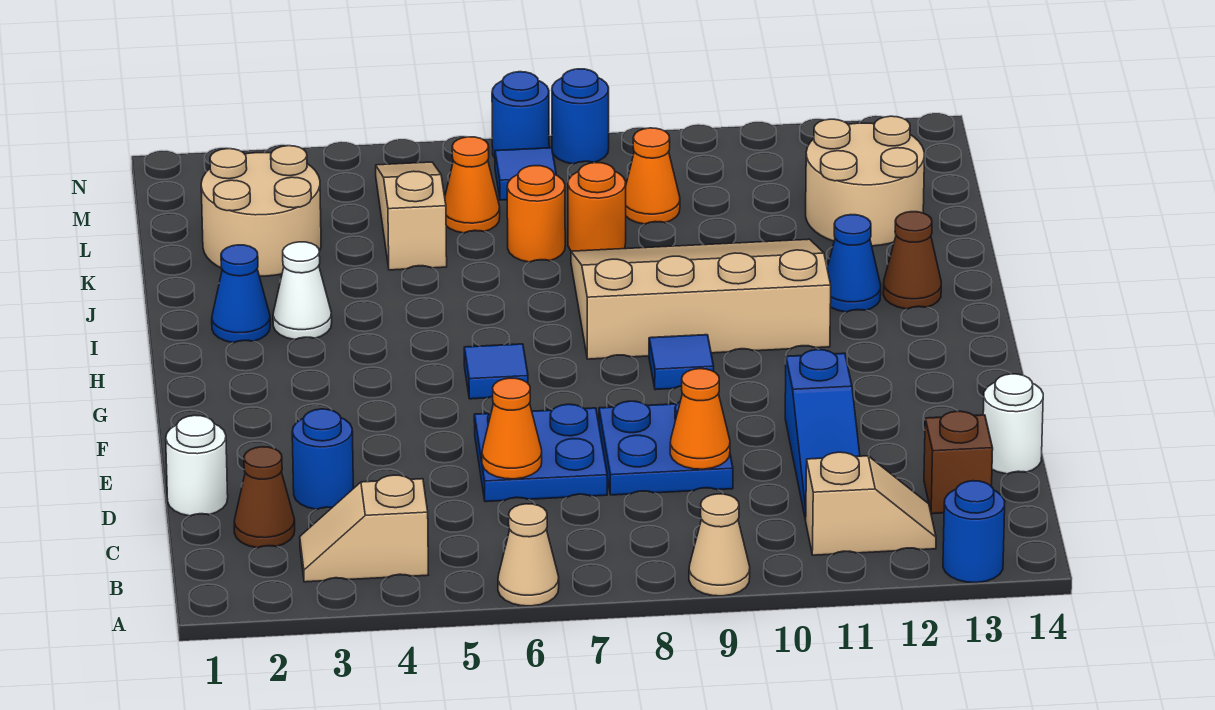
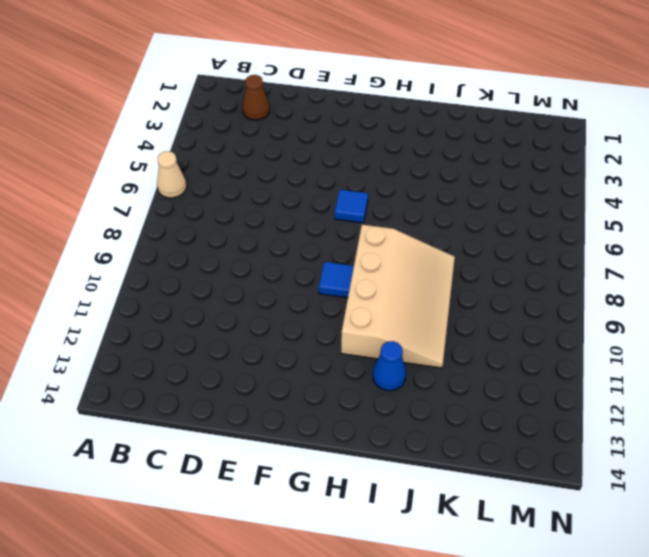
none -> tan cone A9 level 1
none -> blue round brick A13 level 1
none -> tan slope B3:B4 level 1 top 4
none -> tan slope B11:B12 level 1 top 11

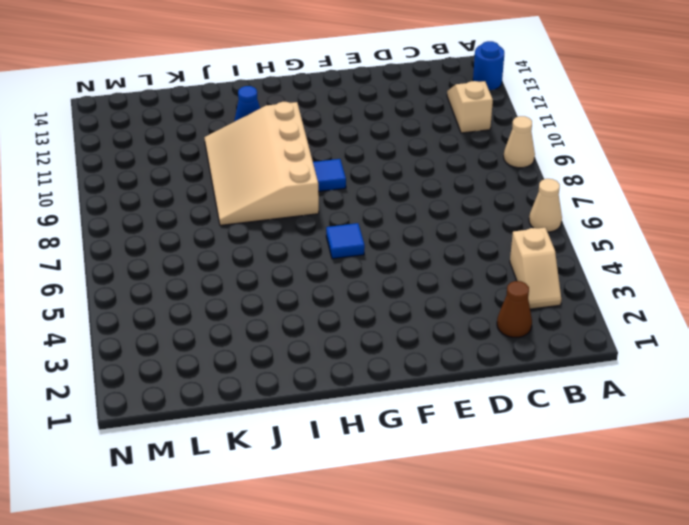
none -> blue slope C11:E11 level 1 top E
none -> brown brick C13 level 1
none -> white round brick D1 level 1
none -> blue round brick D3 level 1

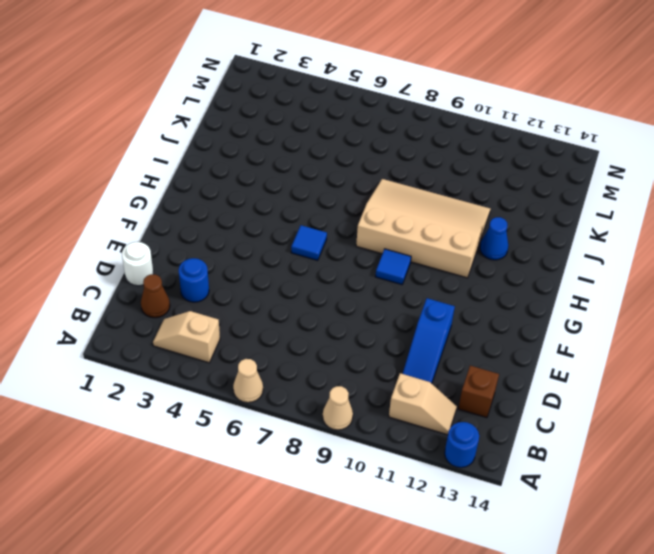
none -> blue plate D6:E7 level 1
none -> blue plate D8:E9 level 1
none -> white round brick D14 level 1
none -> blue cone I2 level 1

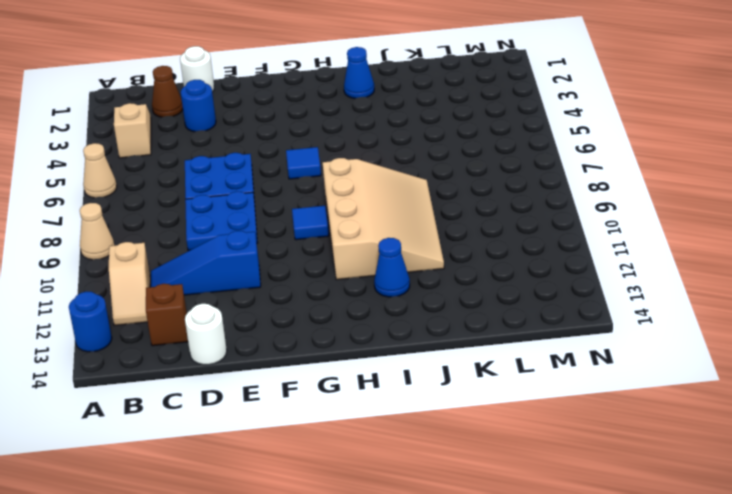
none -> white cone I3 level 1
none -> brown cone I13 level 1
none -> tan round brick K2:L3 level 1
none -> tan slope K5:M5 level 1 top K

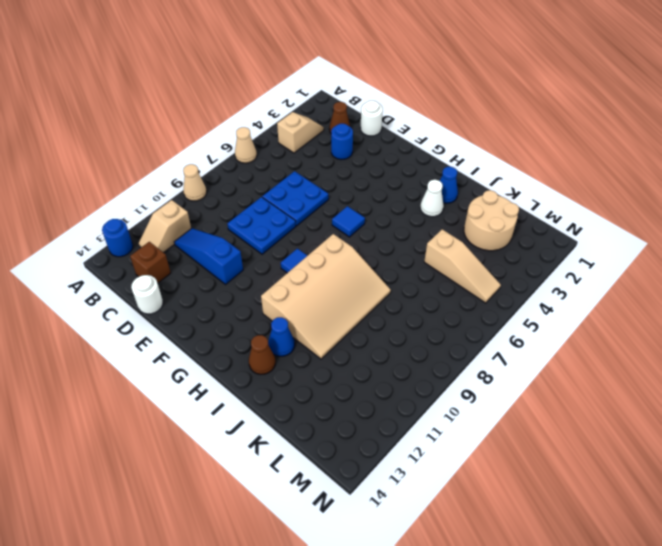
none -> orange round brick K7 level 1
none -> orange round brick K8 level 1
none -> tan round brick K12:L13 level 1
none -> orange cone L6 level 1

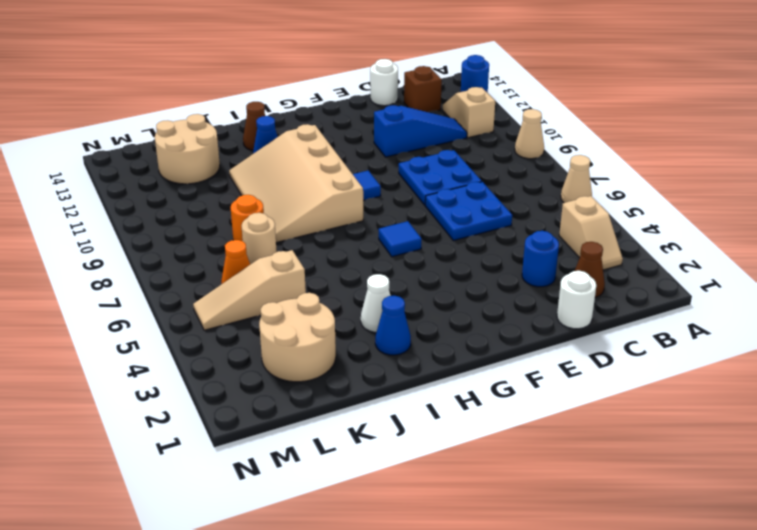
tan round brick K7 level 1 -> orange round brick K7 level 1
none -> orange cone L9 level 1
none -> blue tile M7 level 1
none -> blue round brick N7 level 1
none -> blue round brick N8 level 1

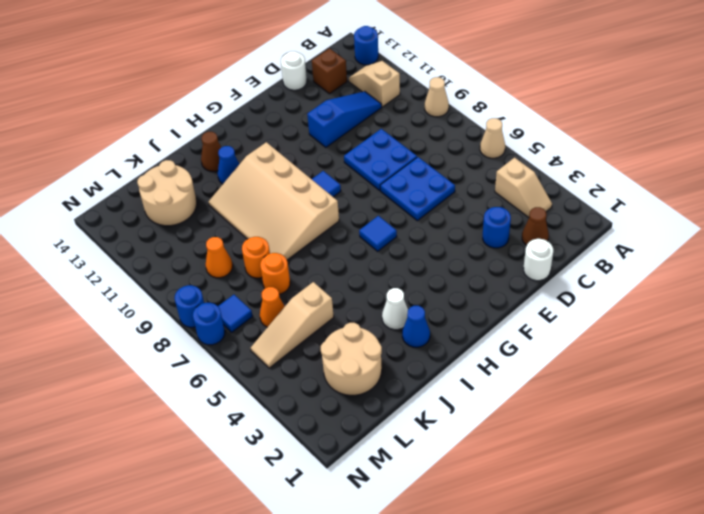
none -> orange cone D6 level 2
none -> orange cone D9 level 2

